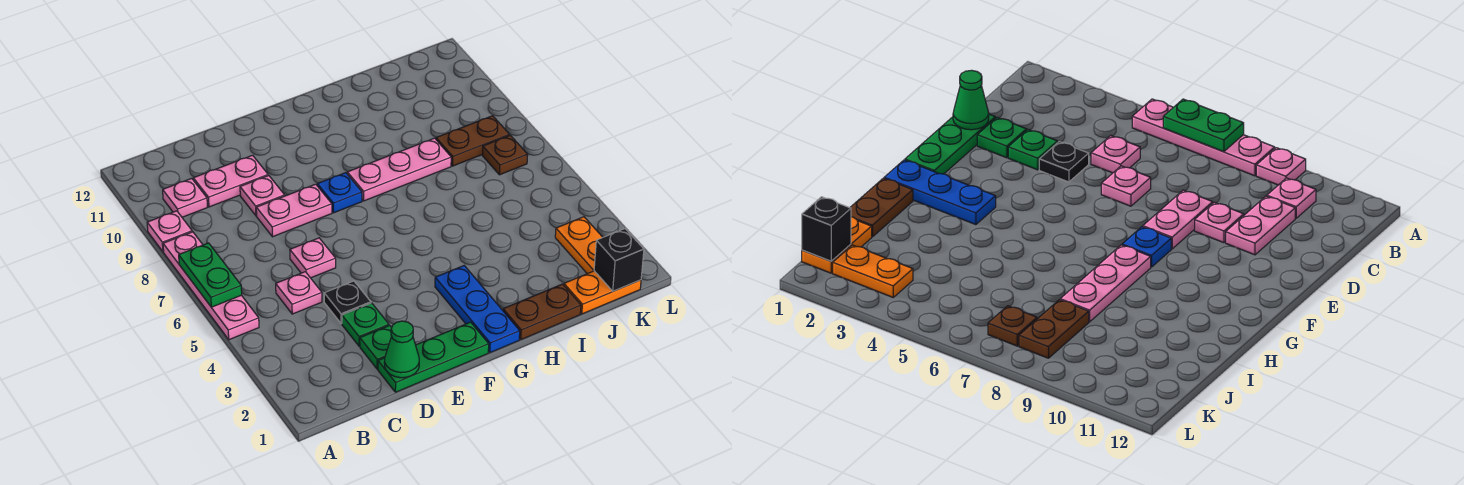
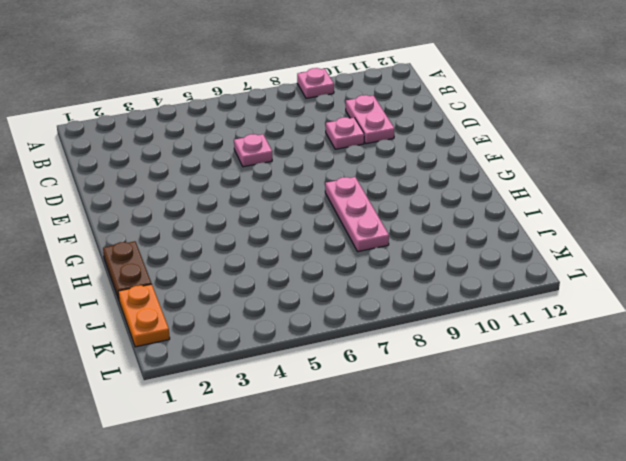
none -> pink plate A5:A8 level 1
none -> pink plate B10 level 1
none -> pink plate C5 level 1

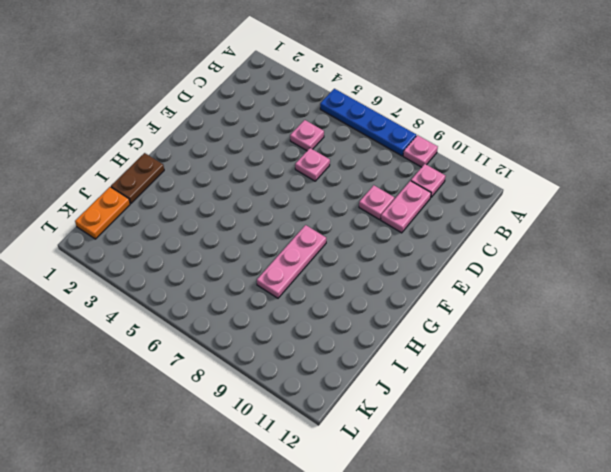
blue plate A5:A8 level 1 -> pink plate A5:A8 level 1
none -> green plate D1:F1 level 1
none -> green plate D2 level 1
none -> green plate D3 level 1

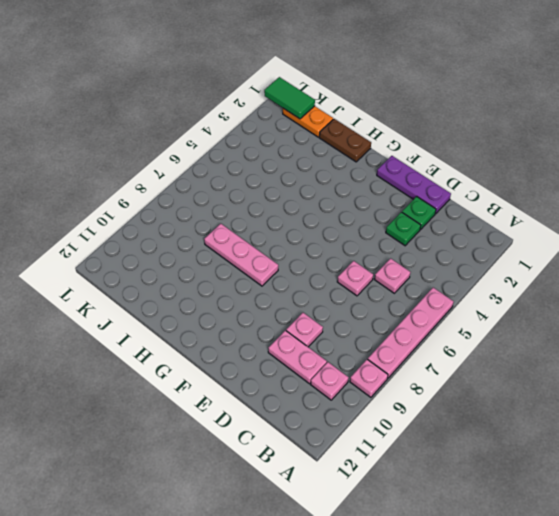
purple plate D1:F1 level 1 -> green plate D1:F1 level 1
green tile K1:L1 level 2 -> black brick K1 level 2
none -> black plate D4 level 1
none -> pink plate D8:E8 level 1
none -> blue plate F8 level 1

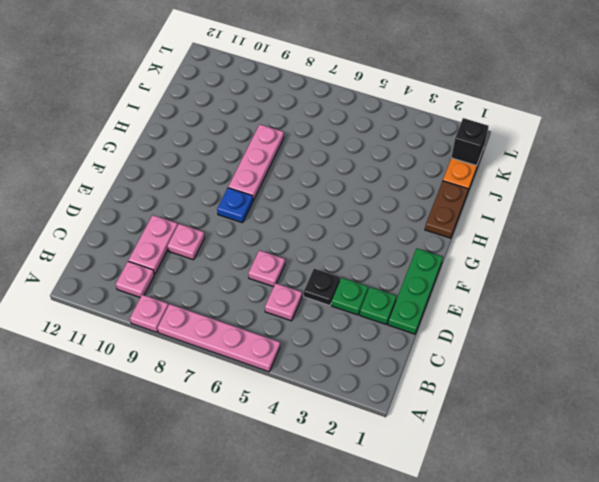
none -> pink plate D8:E8 level 1
none -> blue plate G1:G3 level 1
none -> brown plate J8:K8 level 1

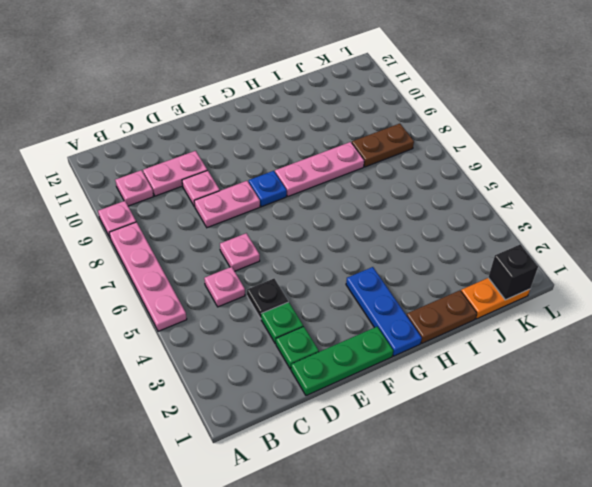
none -> orange plate K2:K3 level 1
none -> brown plate K7 level 1
none -> green plate A6:A7 level 2

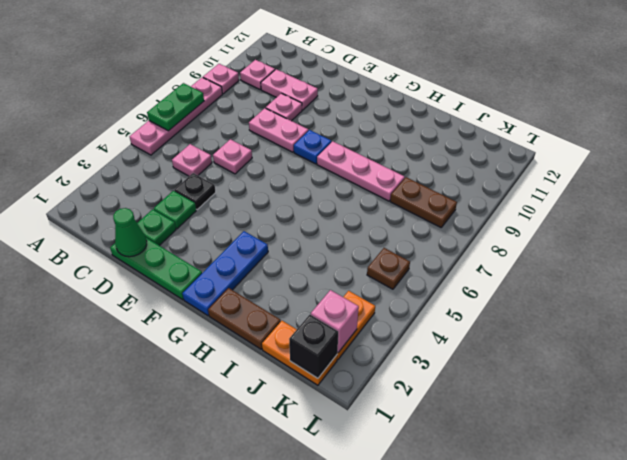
pink brick K2 level 2 -> none
brown plate K5 level 1 -> brown plate K7 level 1

